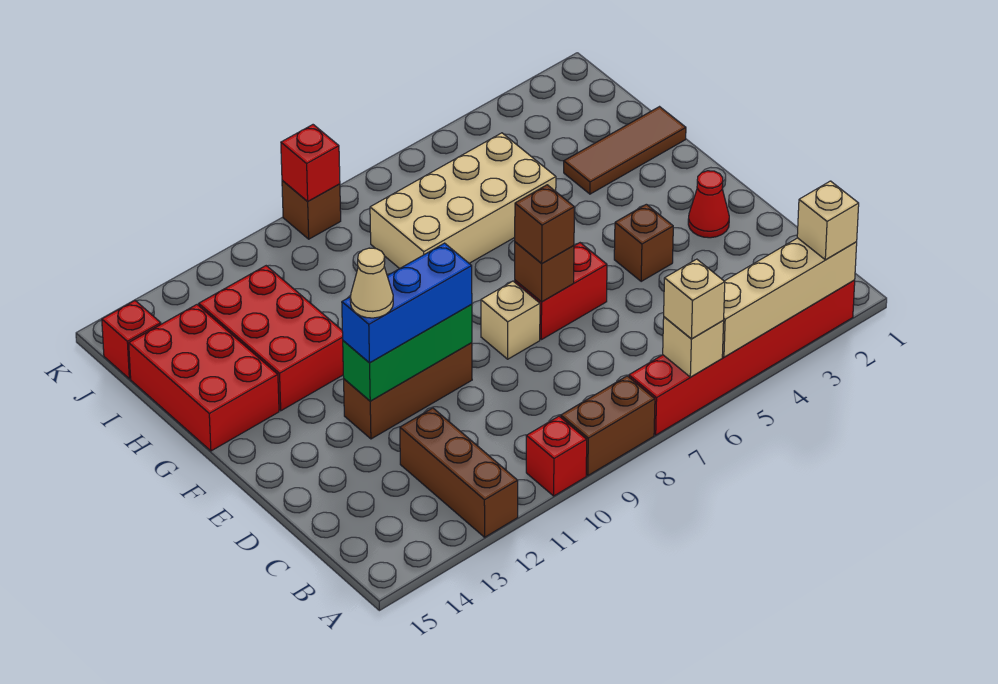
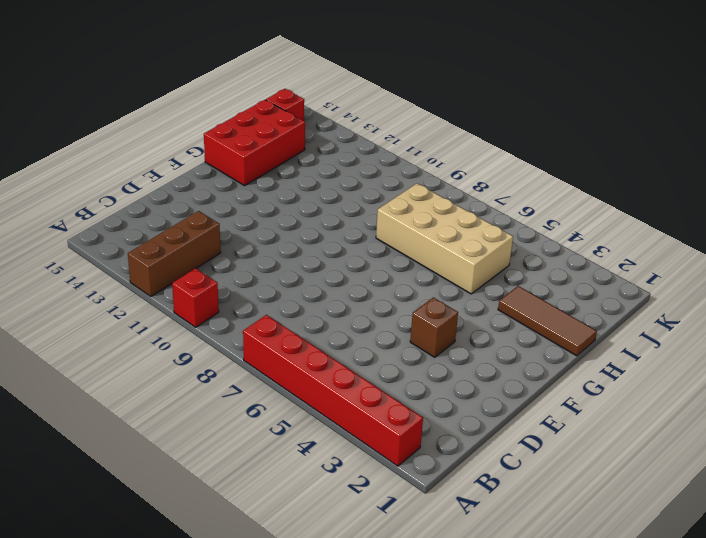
none -> brown brick A8:A9 level 1
none -> red cone E2 level 1
none -> red brick E6:E7 level 1

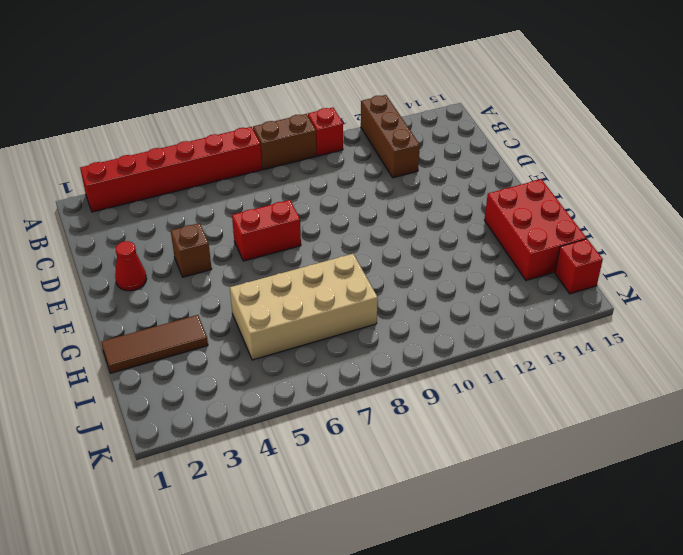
none -> tan brick E8 level 1
none -> brown brick E10:E12 level 1
none -> red brick G12:I13 level 1

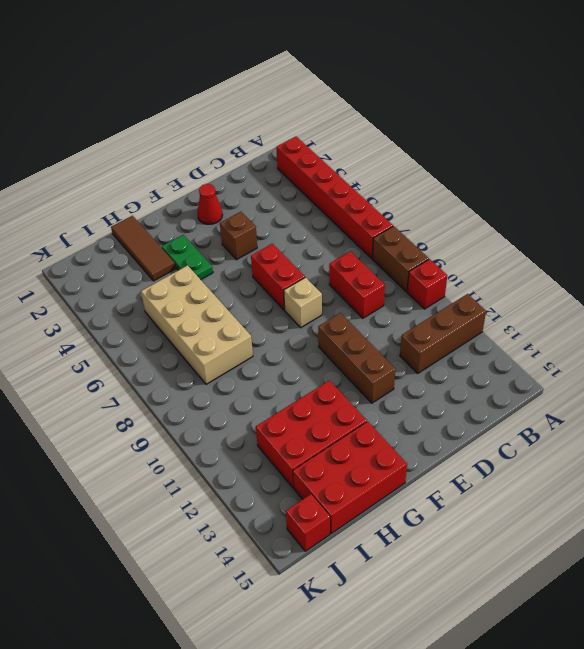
red brick C8:C9 level 1 -> none
green plate G3:G4 level 1 -> none
none -> brown brick K9 level 1
none -> tan brick A2:A5 level 2
none -> tan brick A6 level 2

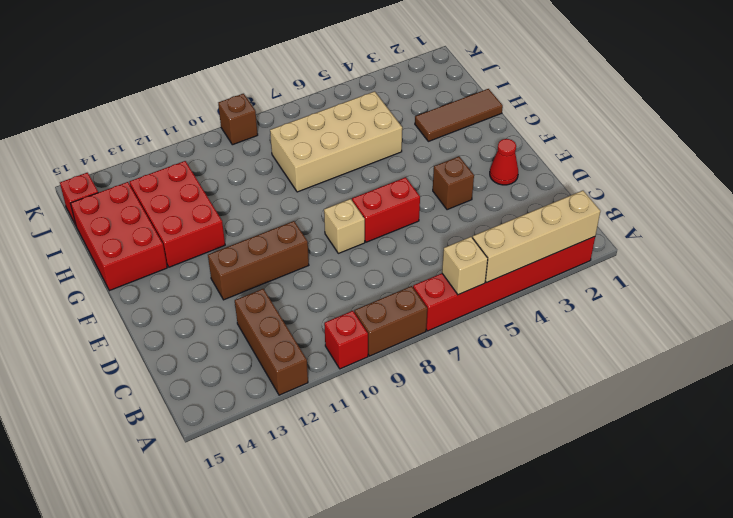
none -> brown brick E7 level 2
none -> green brick E10:E12 level 2
none -> red brick K9 level 2

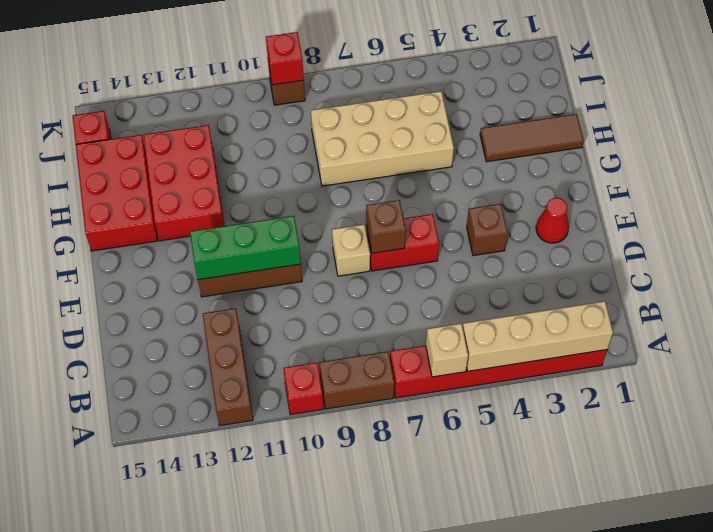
none -> tan brick A2 level 3
none -> tan brick A6 level 3
none -> brown brick E7 level 3

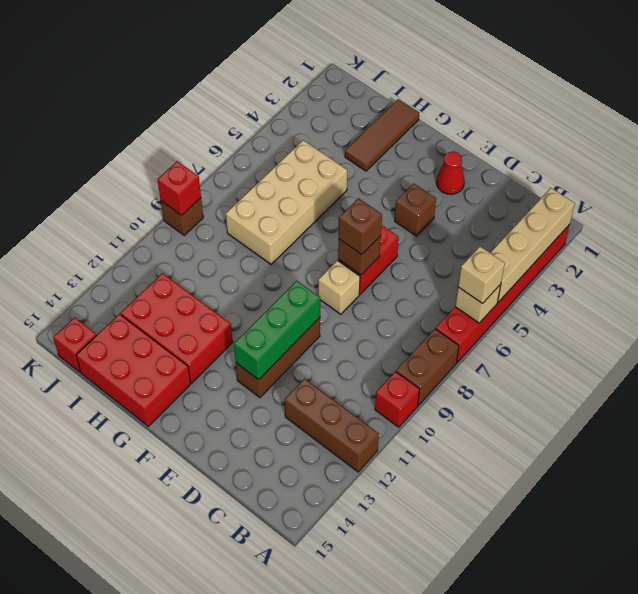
none -> tan brick A2 level 3
none -> blue brick E10:E12 level 3
none -> tan cone E12 level 4

